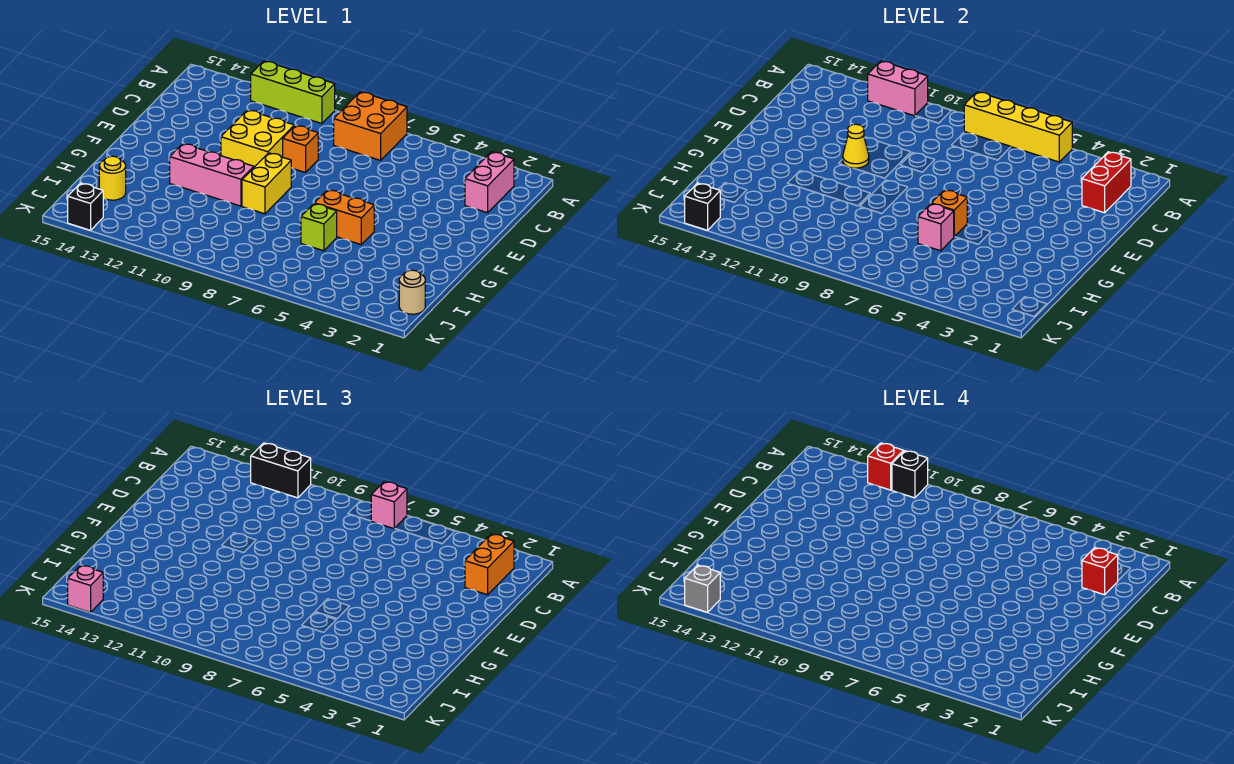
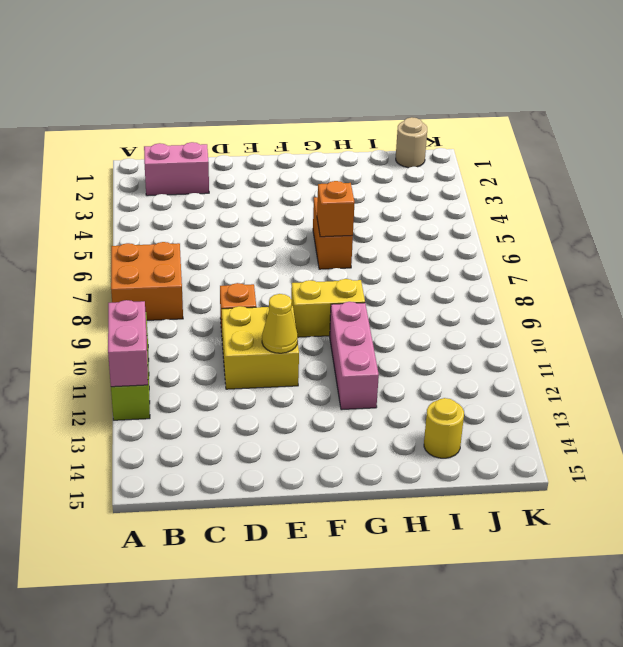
none -> lime brick H6 level 1
none -> black brick K14 level 1
none -> yellow brick A5:A8 level 2

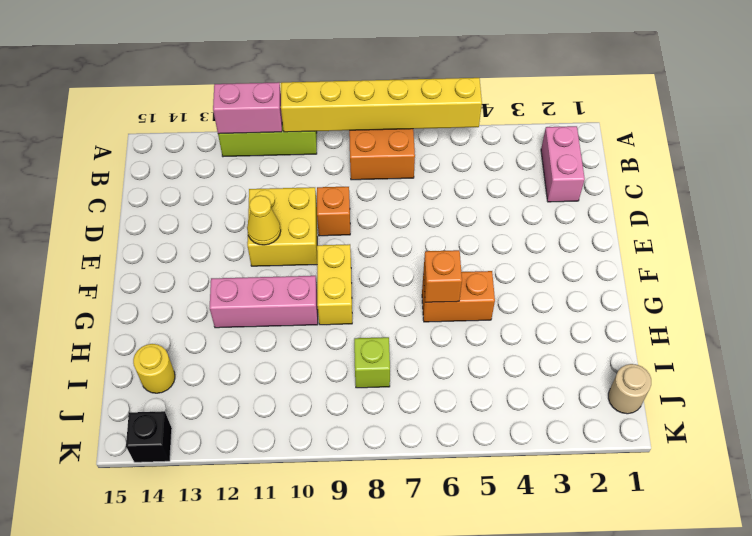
yellow brick A5:A10 level 2 -> yellow brick A5:A8 level 2
lime brick I8 level 1 -> lime brick H6 level 1
none -> red brick B2:C2 level 2
none -> pink brick H6 level 2
none -> black brick K14 level 2

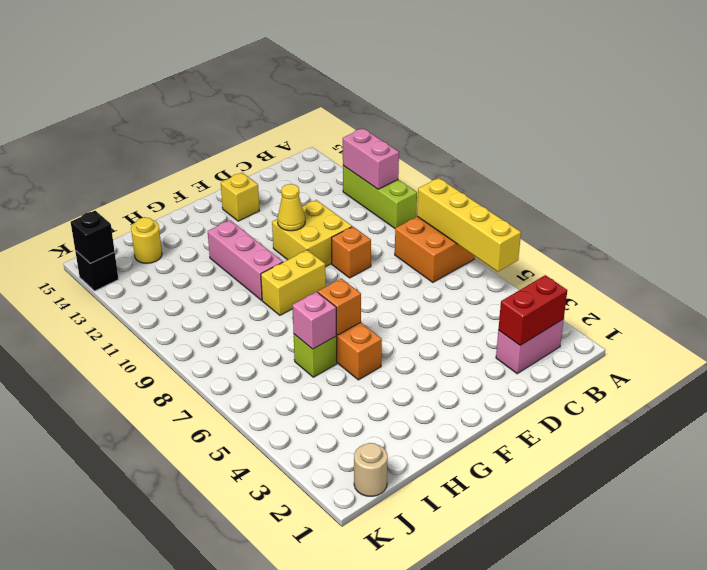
yellow brick E14 level 1 -> none
none -> pink brick A7 level 3
none -> black brick A11:A12 level 3
none -> orange brick B2:C2 level 3

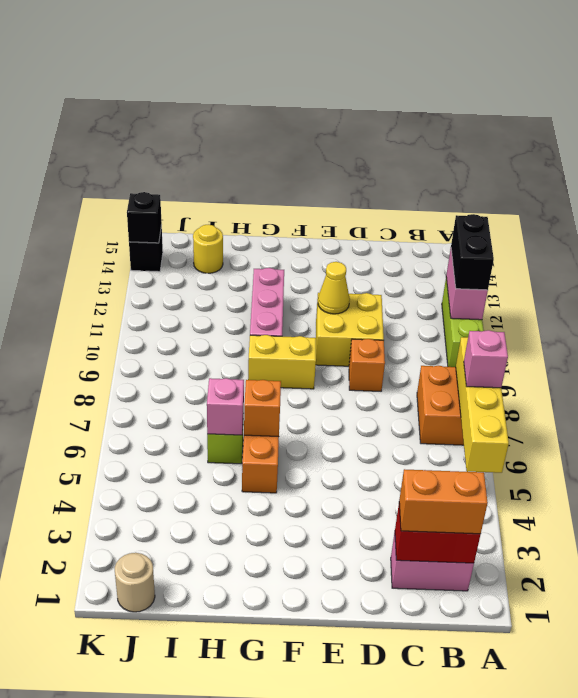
none -> pink brick K14 level 3
none -> black brick A11 level 4
none -> red brick A12 level 4

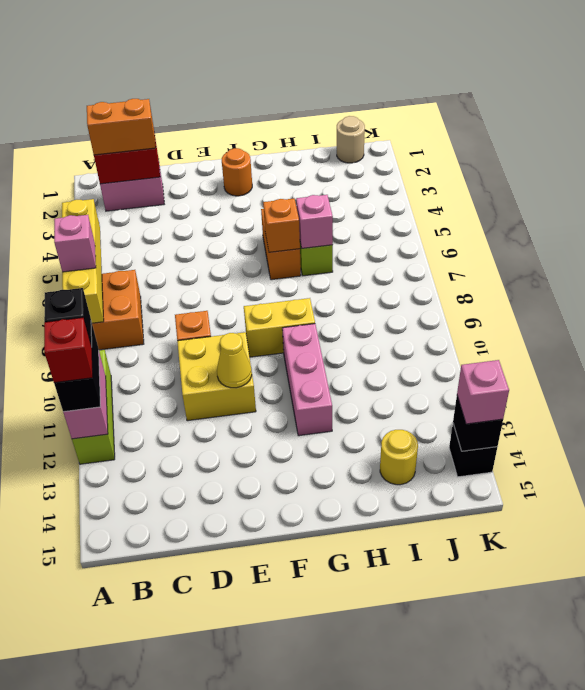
orange round brick F2 level 1 -> none
none -> red brick C2 level 4
none -> grey brick K14 level 4

